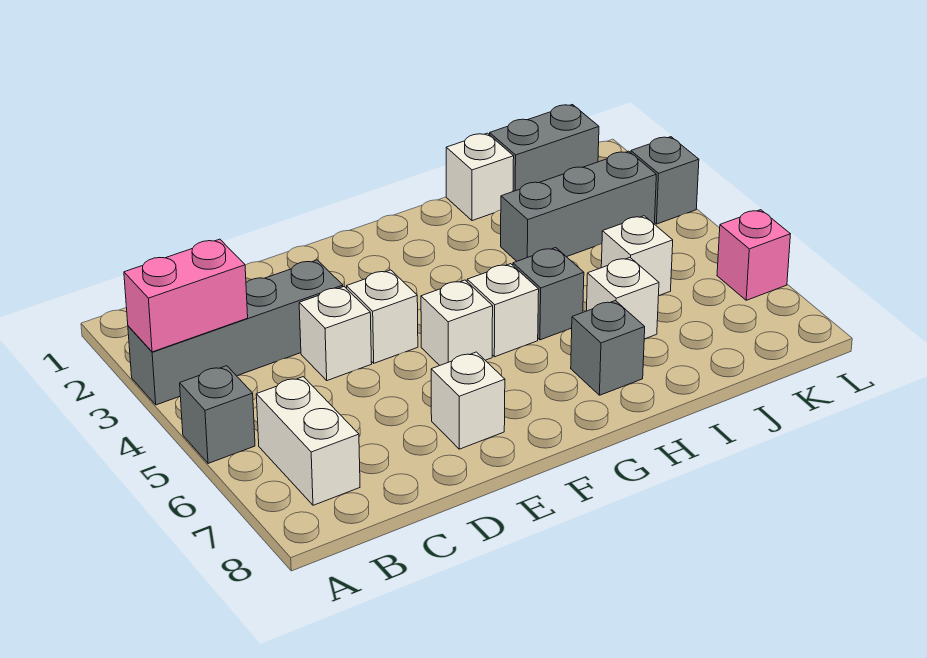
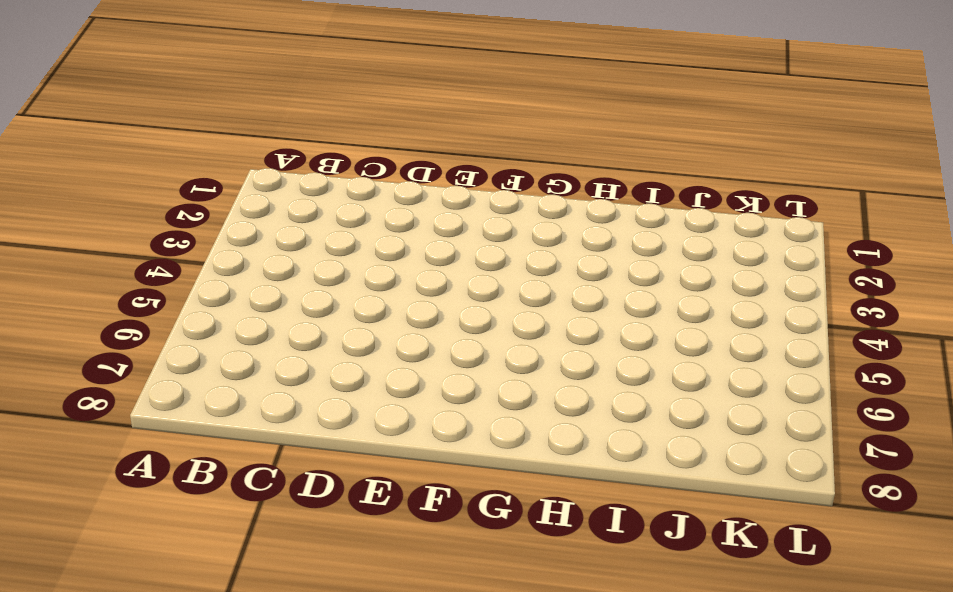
none -> grey brick A3:D3 level 1
none -> grey brick A5 level 1
none -> white brick B6:B7 level 1

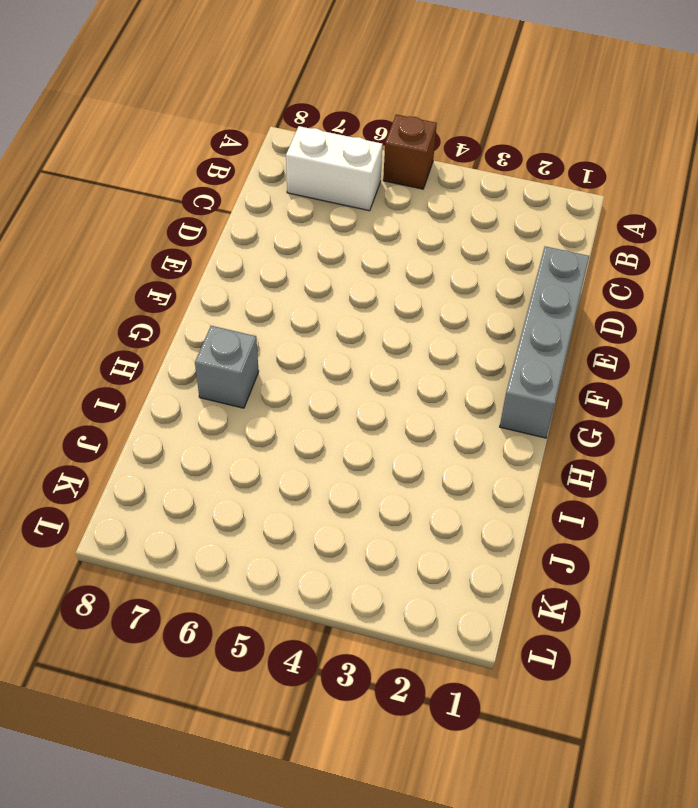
brown brick A5 level 1 -> grey brick A5 level 1
grey brick D1:G1 level 1 -> grey brick A3:D3 level 1
none -> white brick D4 level 1
none -> white brick E4 level 1
none -> white brick E7 level 1

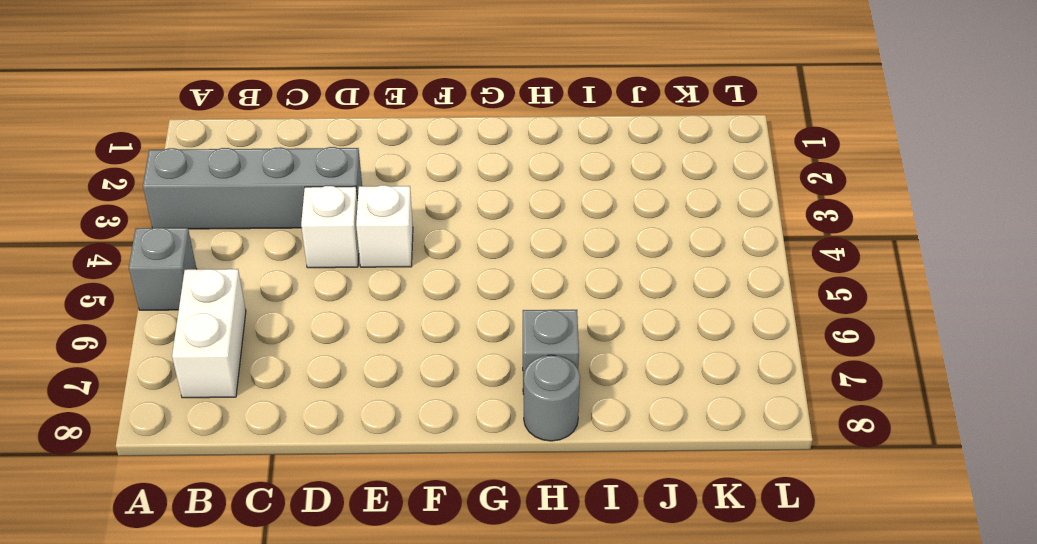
grey round brick H8 level 1 -> none
none -> white brick E7 level 1
none -> white brick F5 level 1
none -> white brick G5 level 1

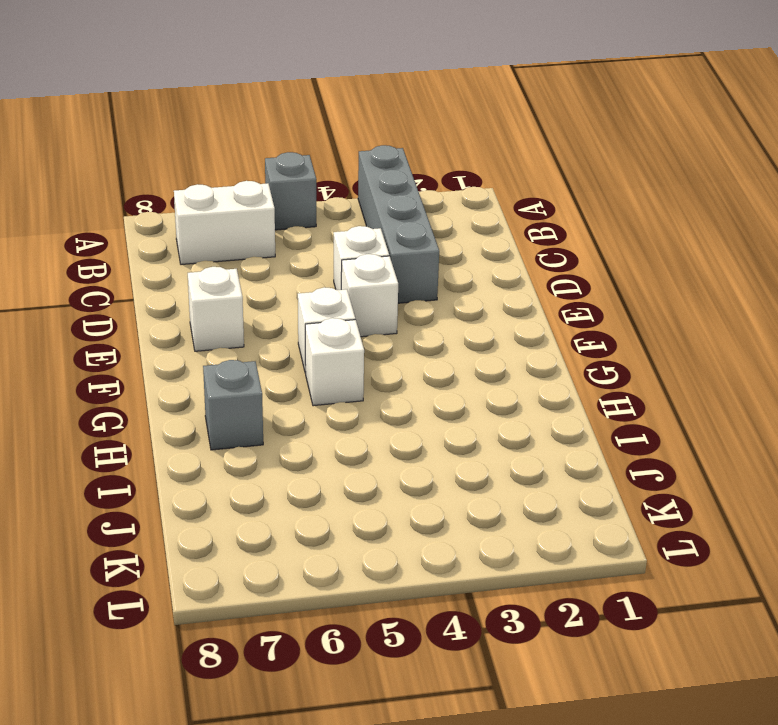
none -> grey brick H5 level 1
none -> white brick I1 level 1
none -> grey brick I3:K3 level 1

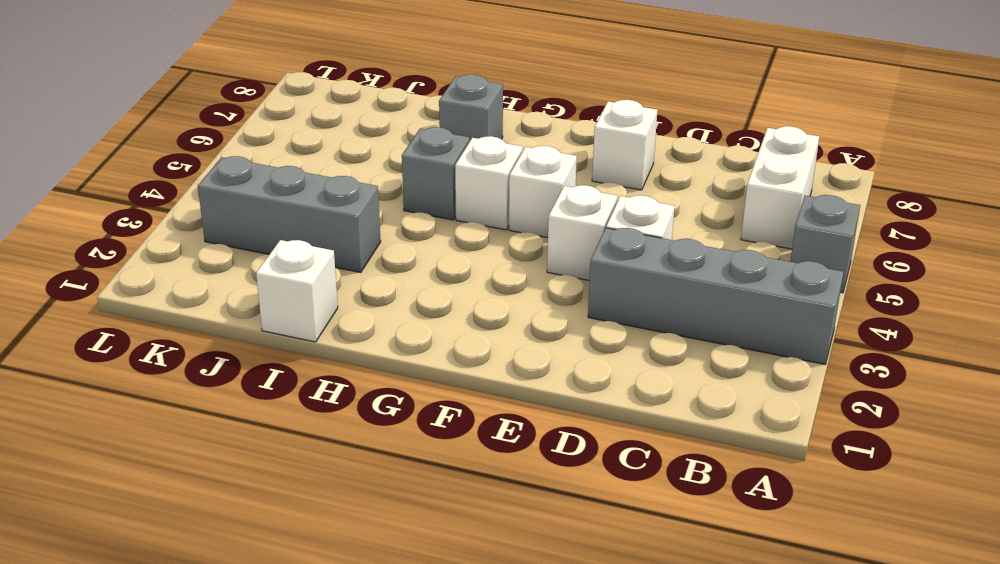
none -> white brick I6 level 1
none -> grey brick J1:K1 level 1
none -> white brick J5 level 1

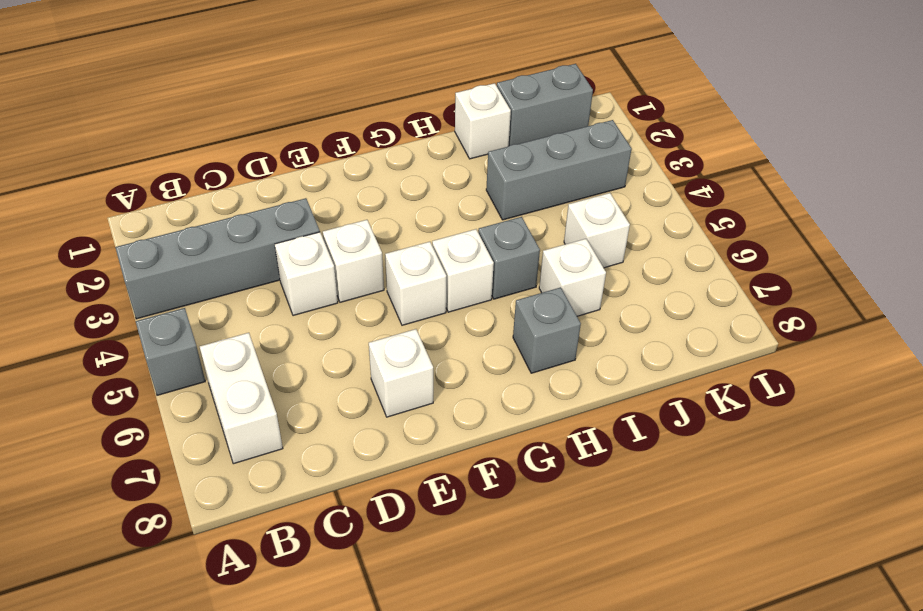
none -> grey brick L3 level 1
none -> pink brick L6 level 1
none -> pink brick A3:B3 level 2

